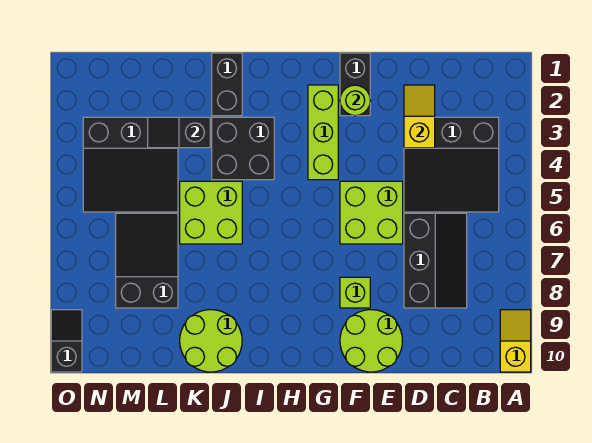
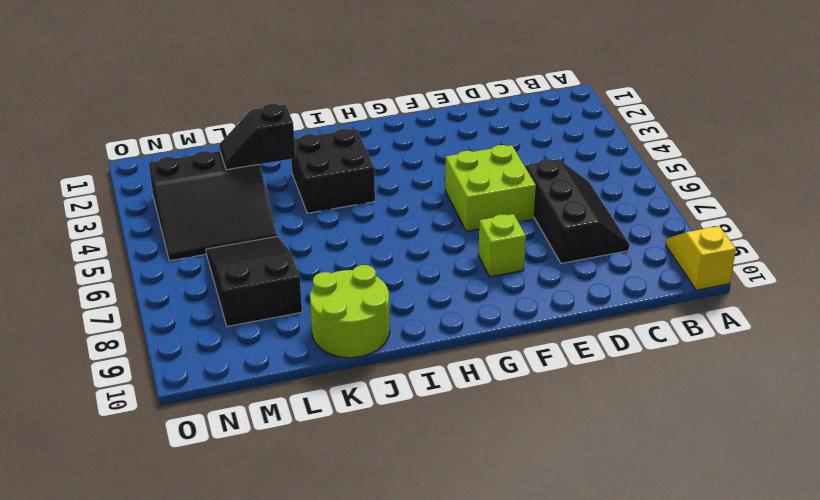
none -> black slope B3:D5 level 1 top 3
none -> lime round brick E9:F10 level 1
none -> black brick F1:F2 level 1

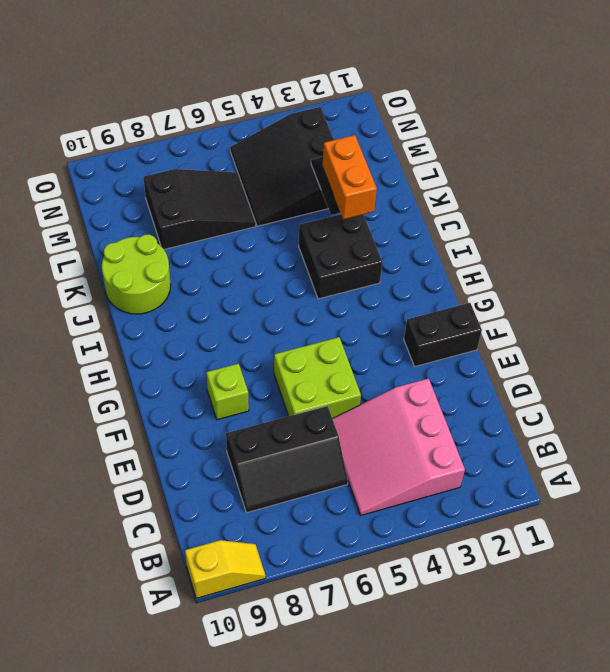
pink slope B3:D5 level 1 top 3 -> black slope B3:D5 level 1 top 3
orange brick J3:K3 level 3 -> none
none -> lime round brick E9:F10 level 1
none -> lime brick G2:G4 level 1
none -> black brick J1:J2 level 1

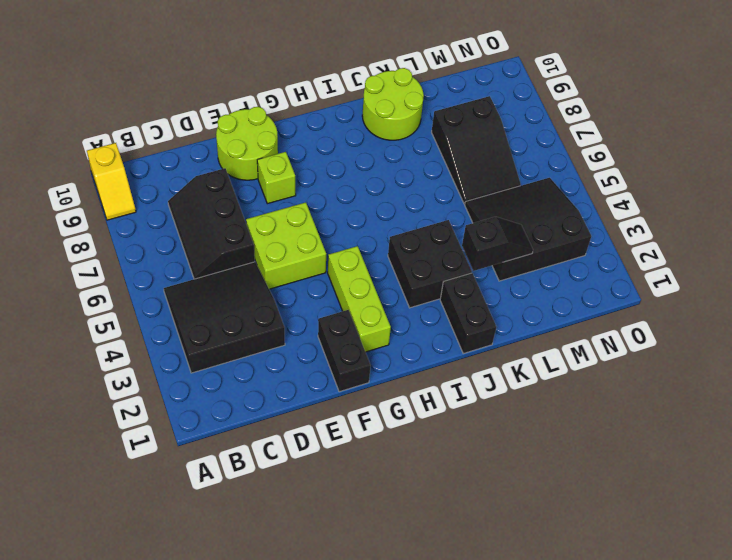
none -> lime brick J5:K6 level 1
none -> black slope O9:O10 level 1 top 10
none -> yellow slope D2:D3 level 2 top 3

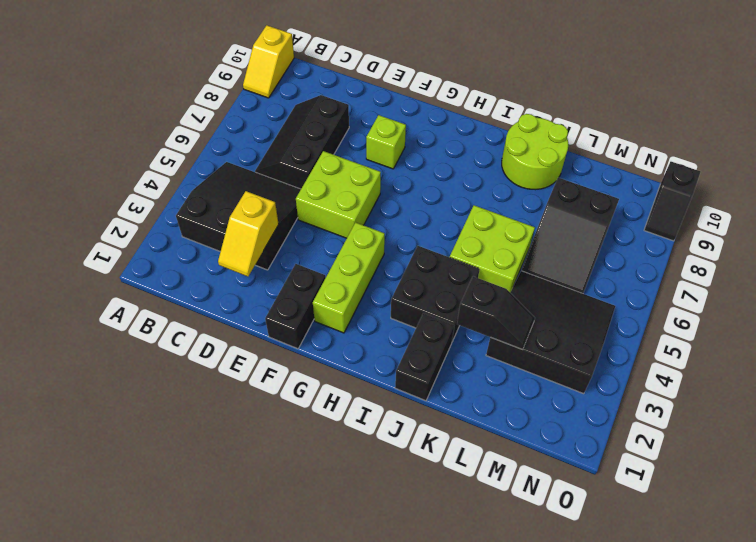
none -> lime round brick E9:F10 level 1
none -> lime round brick F2 level 2

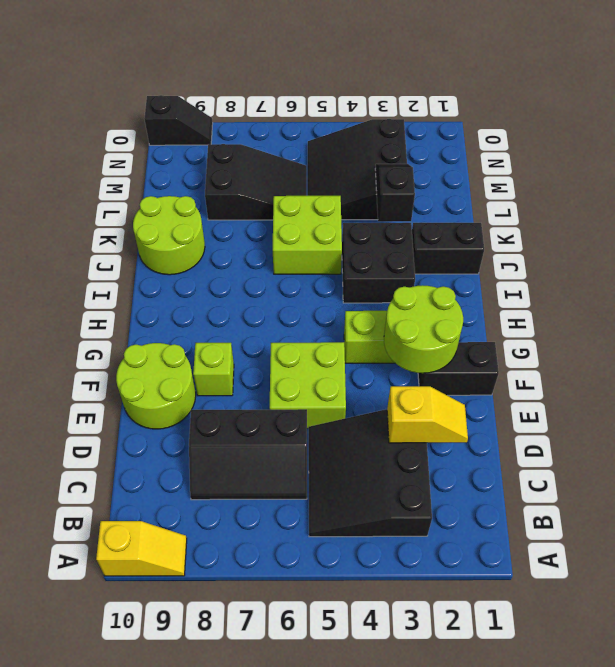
lime round brick F2:G3 level 2 -> lime round brick F2 level 2

